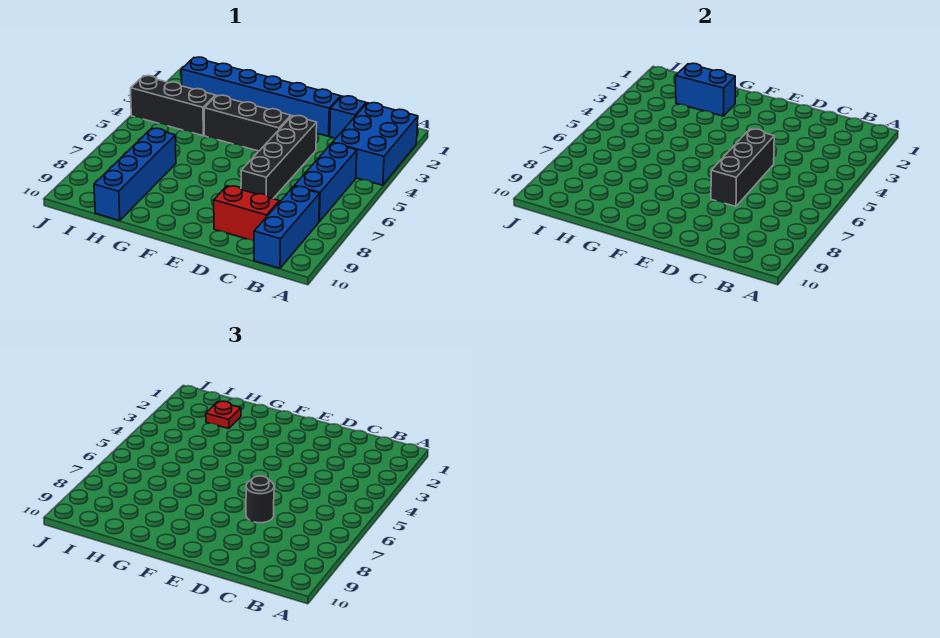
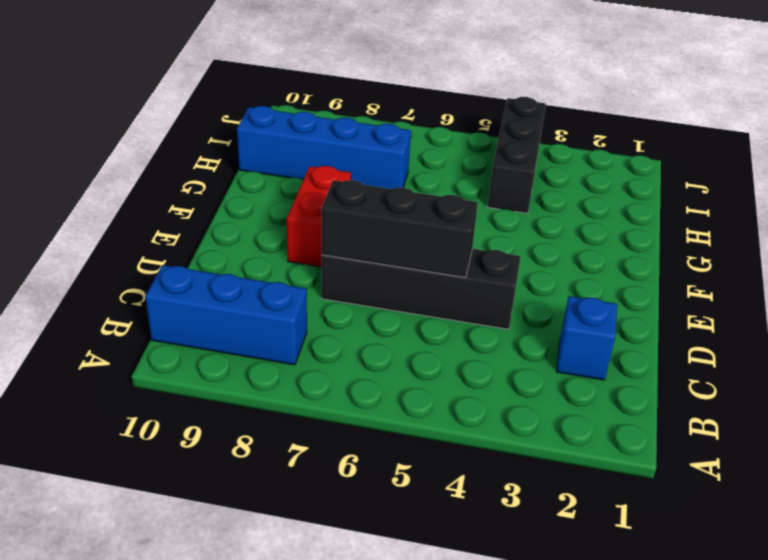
red brick E8:F8 level 1 -> red brick C9:D9 level 1
none -> blue brick A2:B4 level 1
none -> blue brick B5:B7 level 1
none -> blue brick D2:I2 level 1

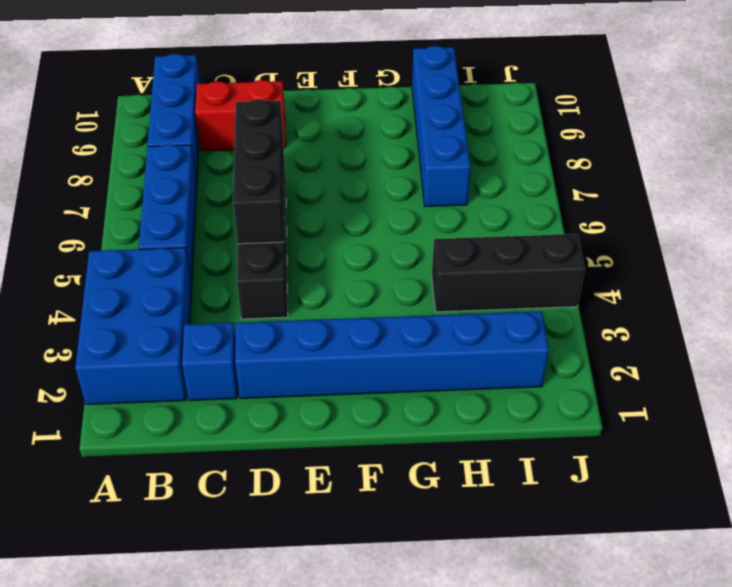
none -> black brick E4:G4 level 1
none -> blue brick G2:H2 level 2
none -> black round brick D7 level 3

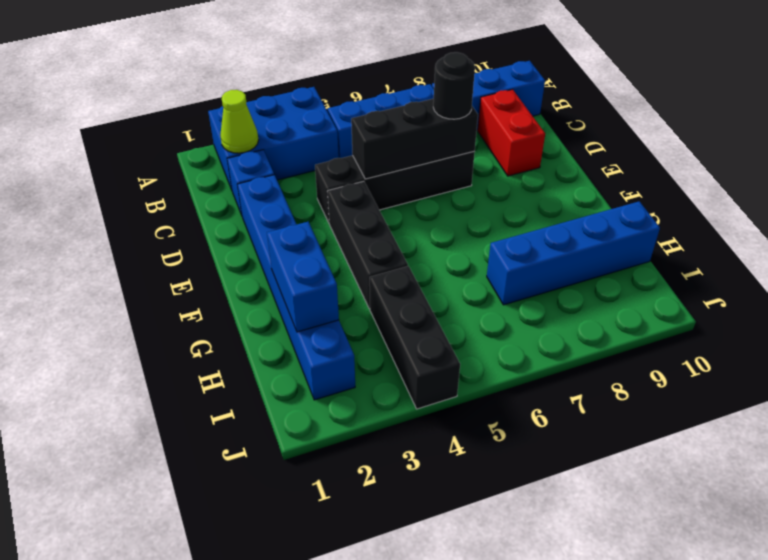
lime cone B2 level 2 -> none
none -> red plate H2 level 3

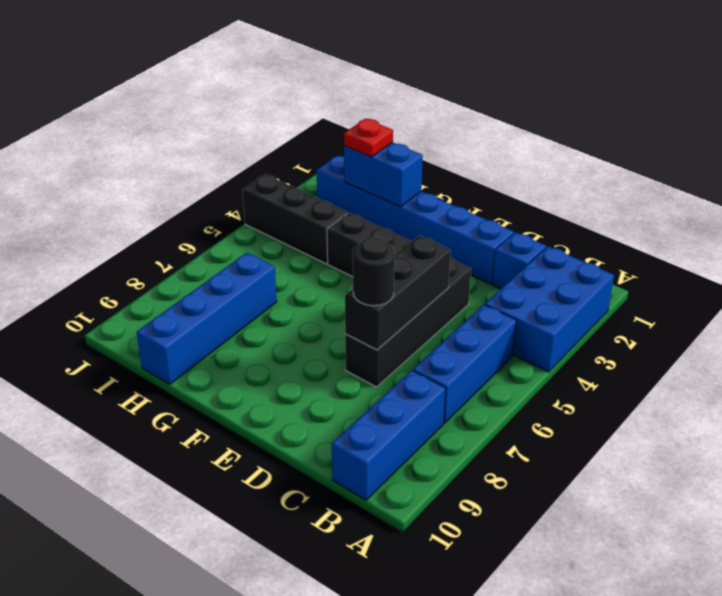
none -> red brick C9:D9 level 1

